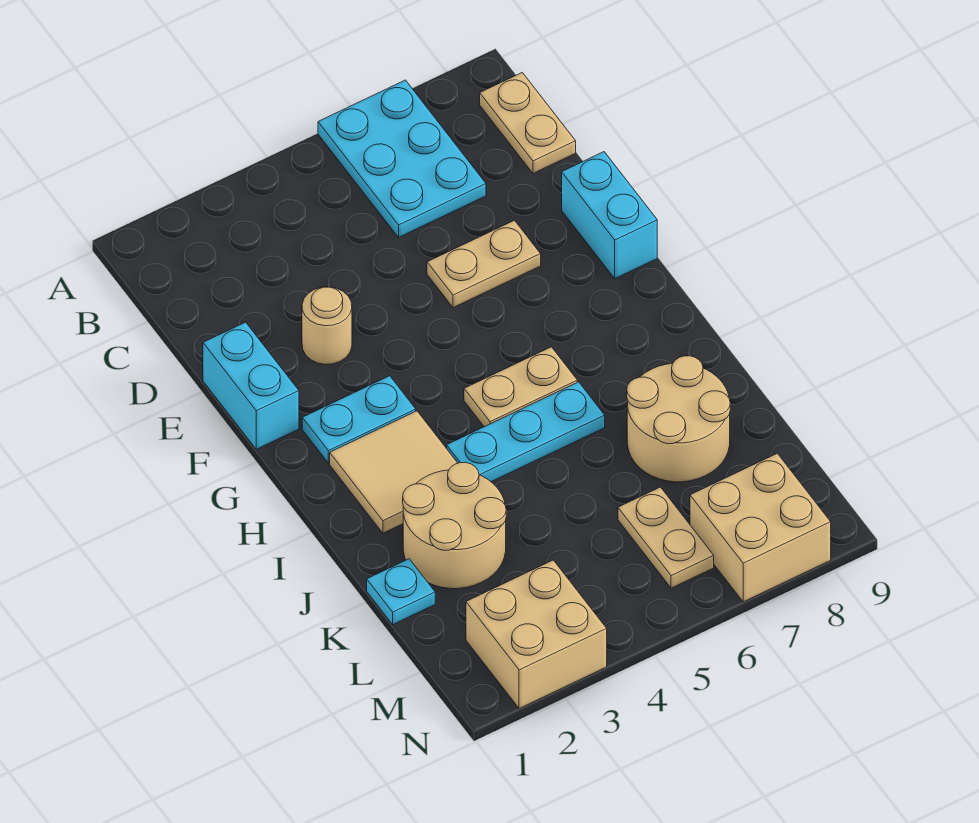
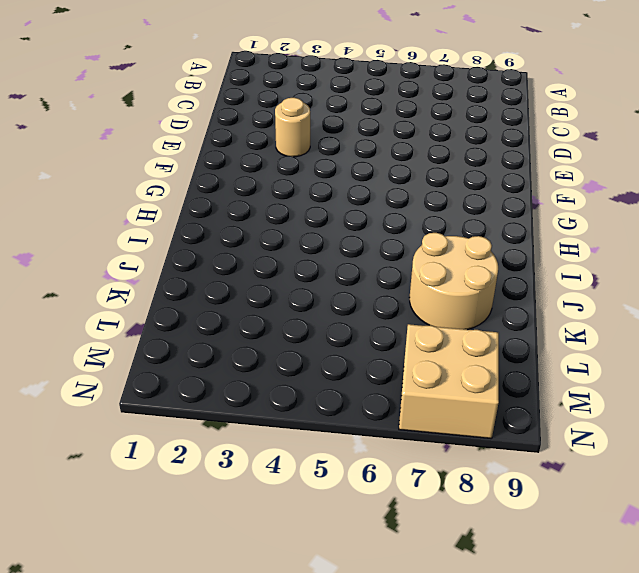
none -> cyan plate A6:C7 level 1
none -> tan plate B9:C9 level 1
none -> cyan brick E1:F1 level 1

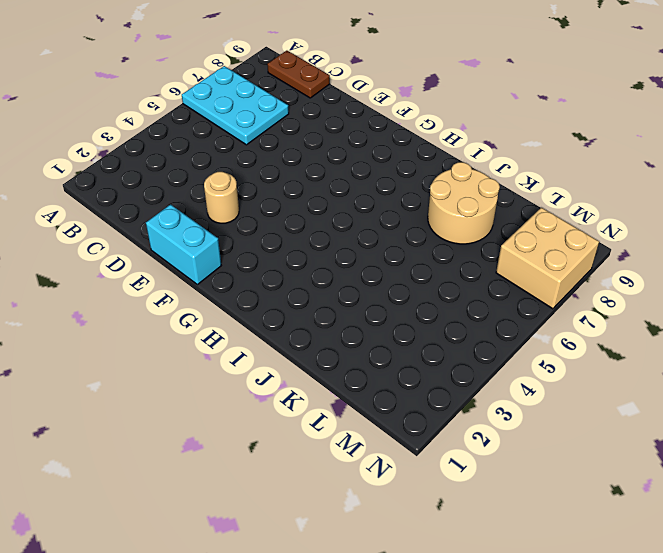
brown plate B9:C9 level 1 -> tan plate B9:C9 level 1
none -> tan plate E6:E7 level 1
none -> cyan brick E9:F9 level 1
none -> cyan plate G2:G3 level 1

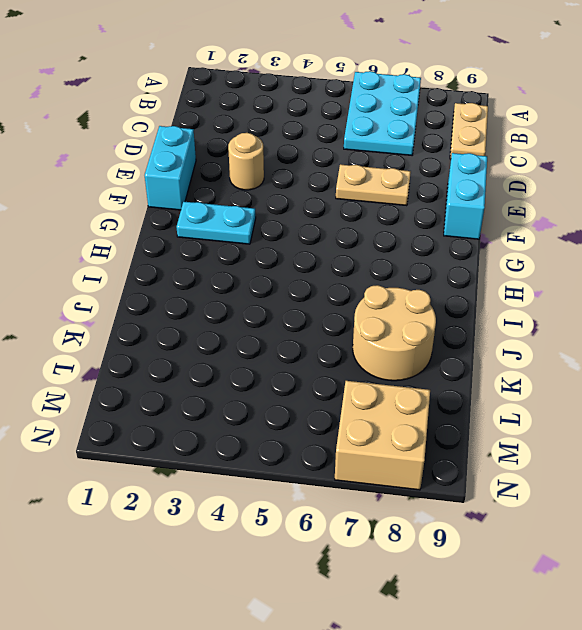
none -> tan tile H2:I3 level 1
none -> tan plate H5:H6 level 1
none -> cyan plate I4:I6 level 1

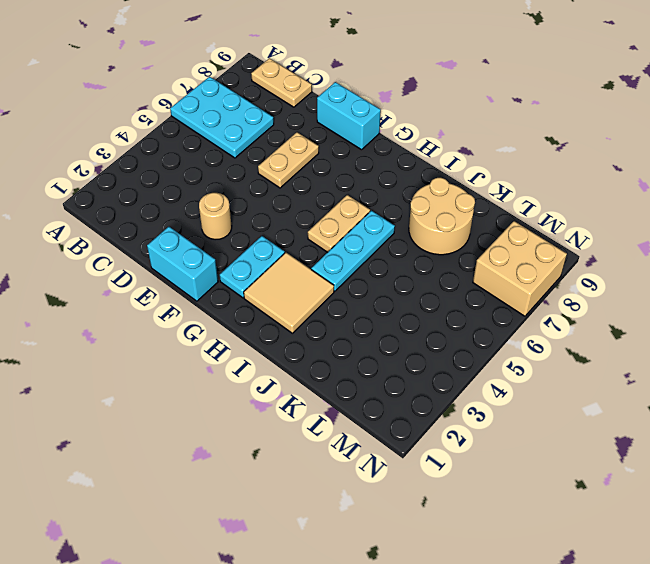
none -> tan round brick J2:K3 level 1
none -> cyan plate K1 level 1
none -> tan plate L6:M6 level 1

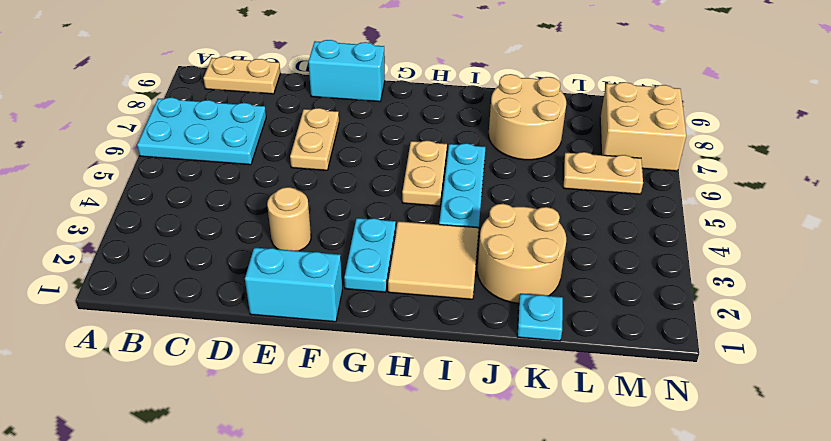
none -> tan brick M2:N3 level 1

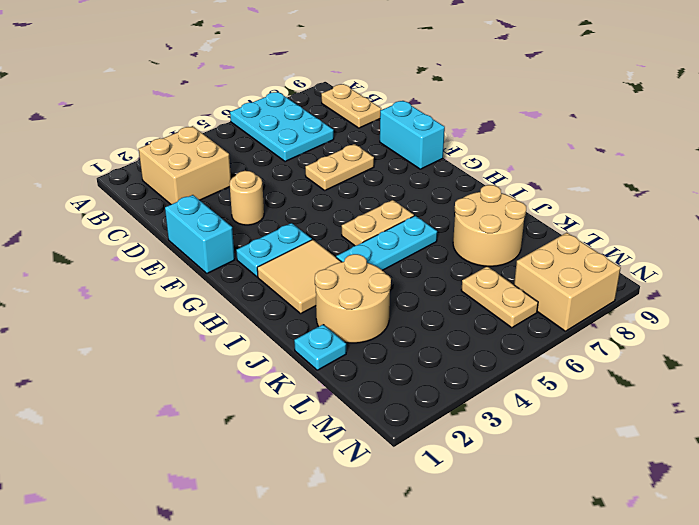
tan brick B2:C3 level 1 -> tan brick M2:N3 level 1

